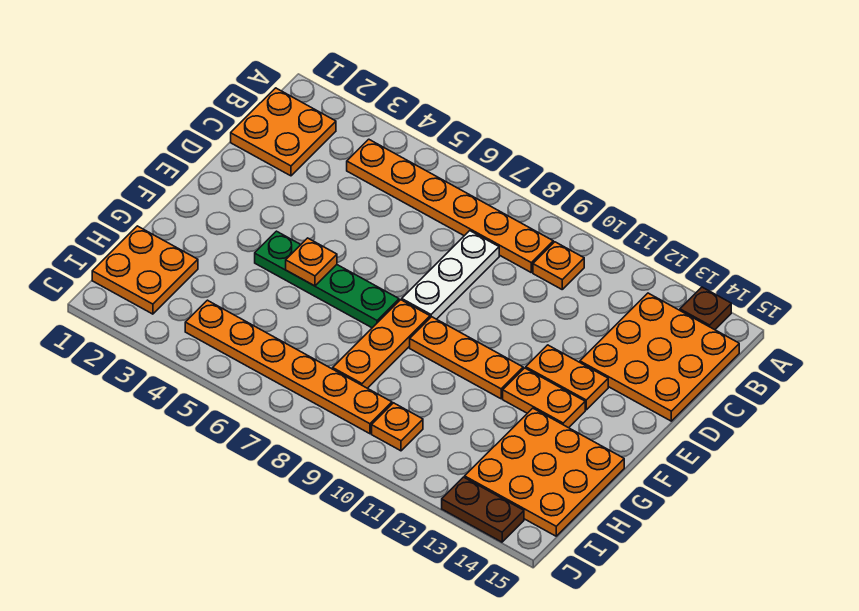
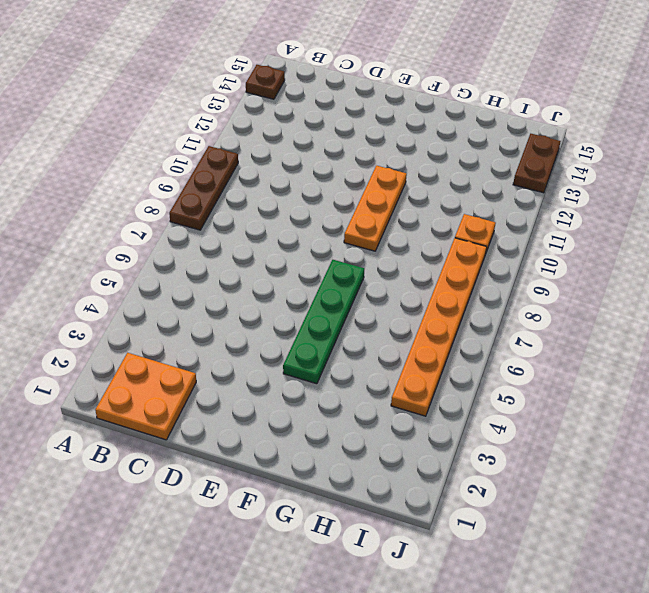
brown plate A8:A10 level 1 -> none
none -> orange plate B4:B9 level 1
none -> orange plate B10 level 1
none -> orange plate B13:D15 level 1

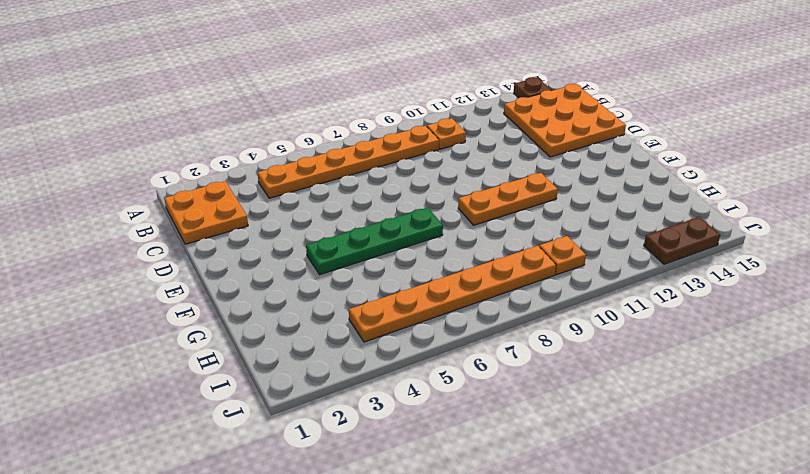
none -> white plate C8:E8 level 1
none -> orange plate E12:E13 level 1
none -> orange plate F8:H8 level 1

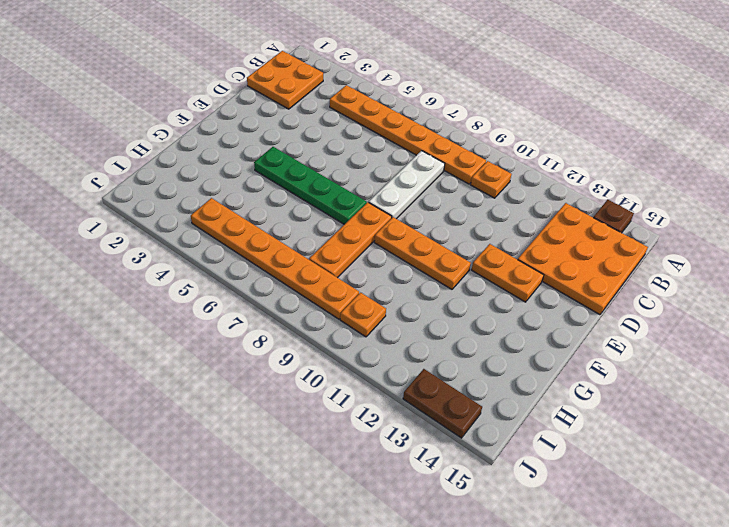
none -> orange plate F12:F13 level 1
none -> orange plate G13:I15 level 1
none -> orange plate H1:I2 level 1

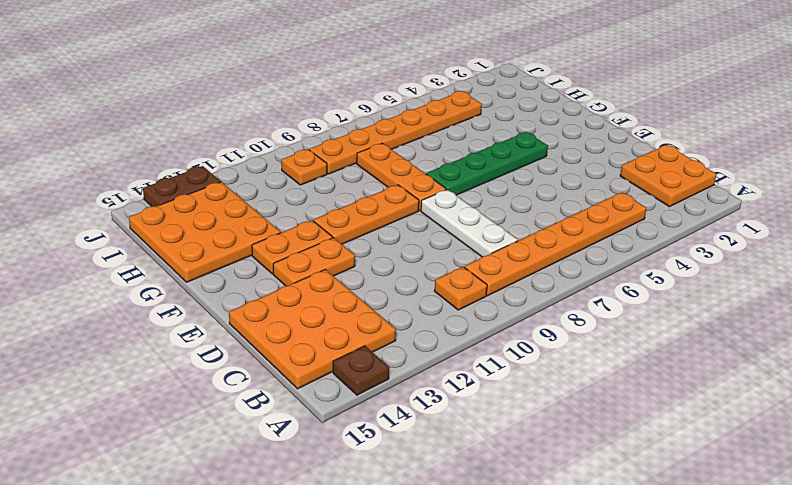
none -> orange plate H1:I2 level 1
none -> orange plate F5 level 2

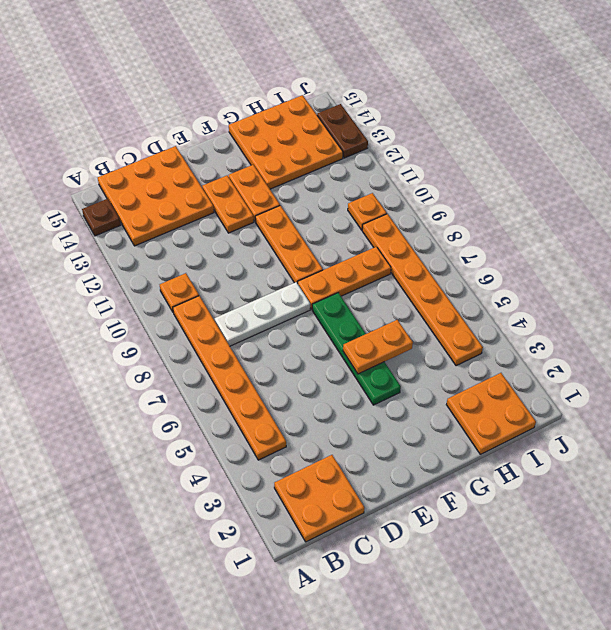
orange plate F5:G5 level 2 -> orange plate F5 level 2

